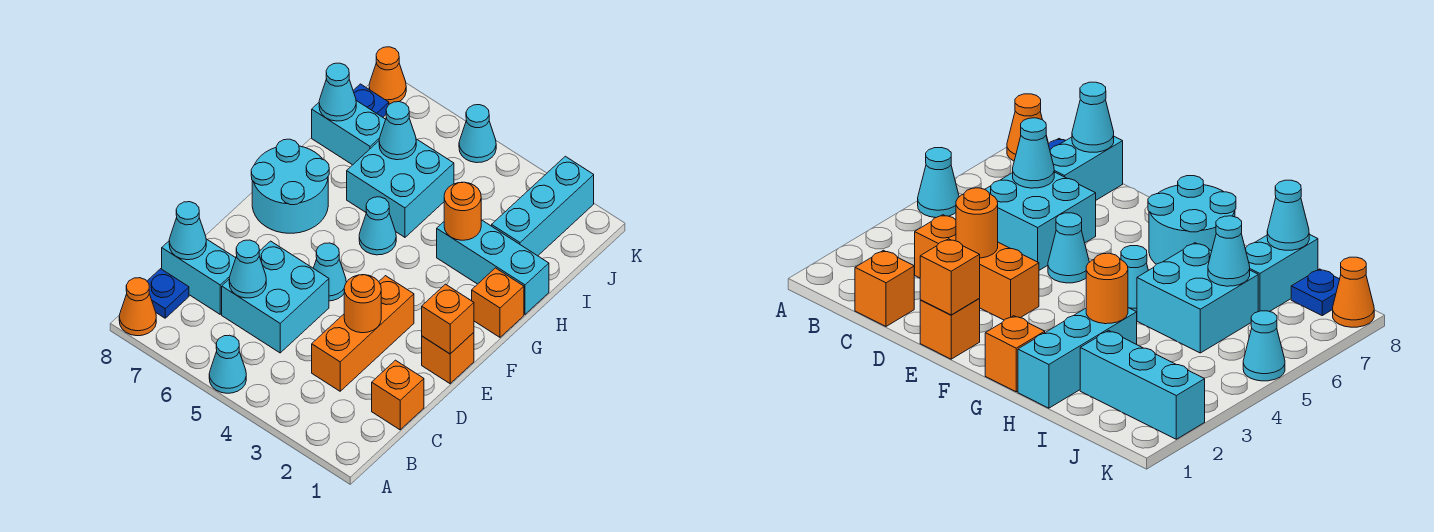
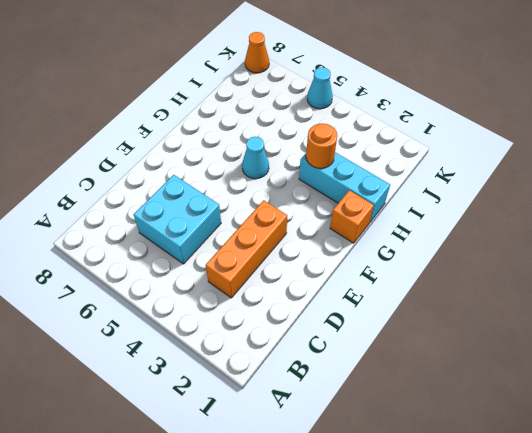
none -> cyan cone A5 level 1
none -> orange cone A8 level 1
none -> blue plate B8 level 1

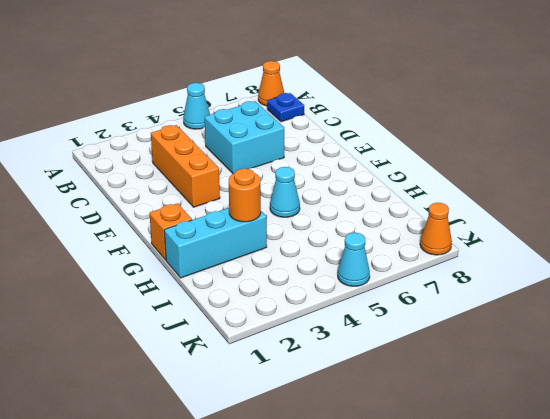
none -> orange brick C1 level 1
none -> cyan brick C7:C8 level 1
none -> orange brick E1 level 1

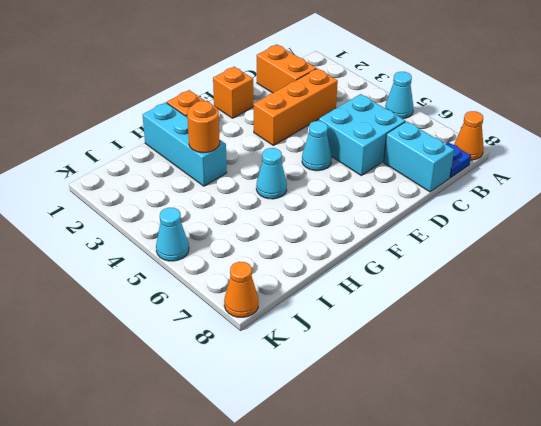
orange brick C1:C2 level 1 -> orange brick C1 level 1
none -> cyan round brick F7:G8 level 1
none -> cyan brick H5:I6 level 1
none -> cyan brick I2:K2 level 1

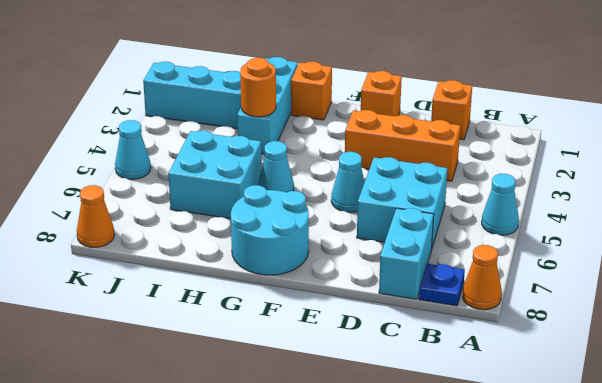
none -> cyan brick I7:I8 level 1
none -> blue plate J8 level 1
none -> cyan cone C6 level 2

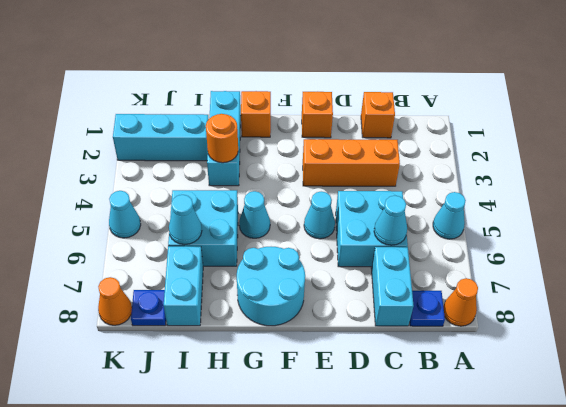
none -> cyan cone C8 level 2
none -> orange round brick D3 level 2
none -> orange brick E1 level 2

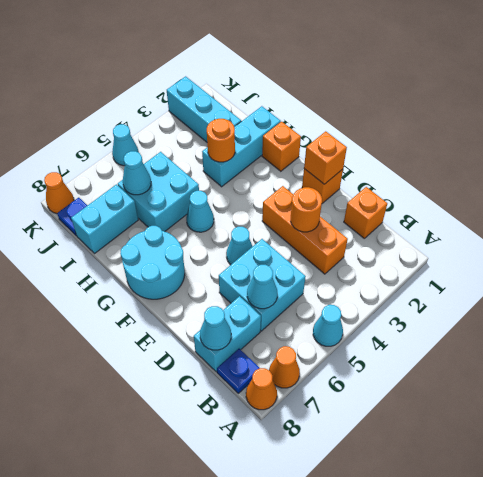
orange cone A7 level 1 -> none
none -> cyan cone I8 level 2

